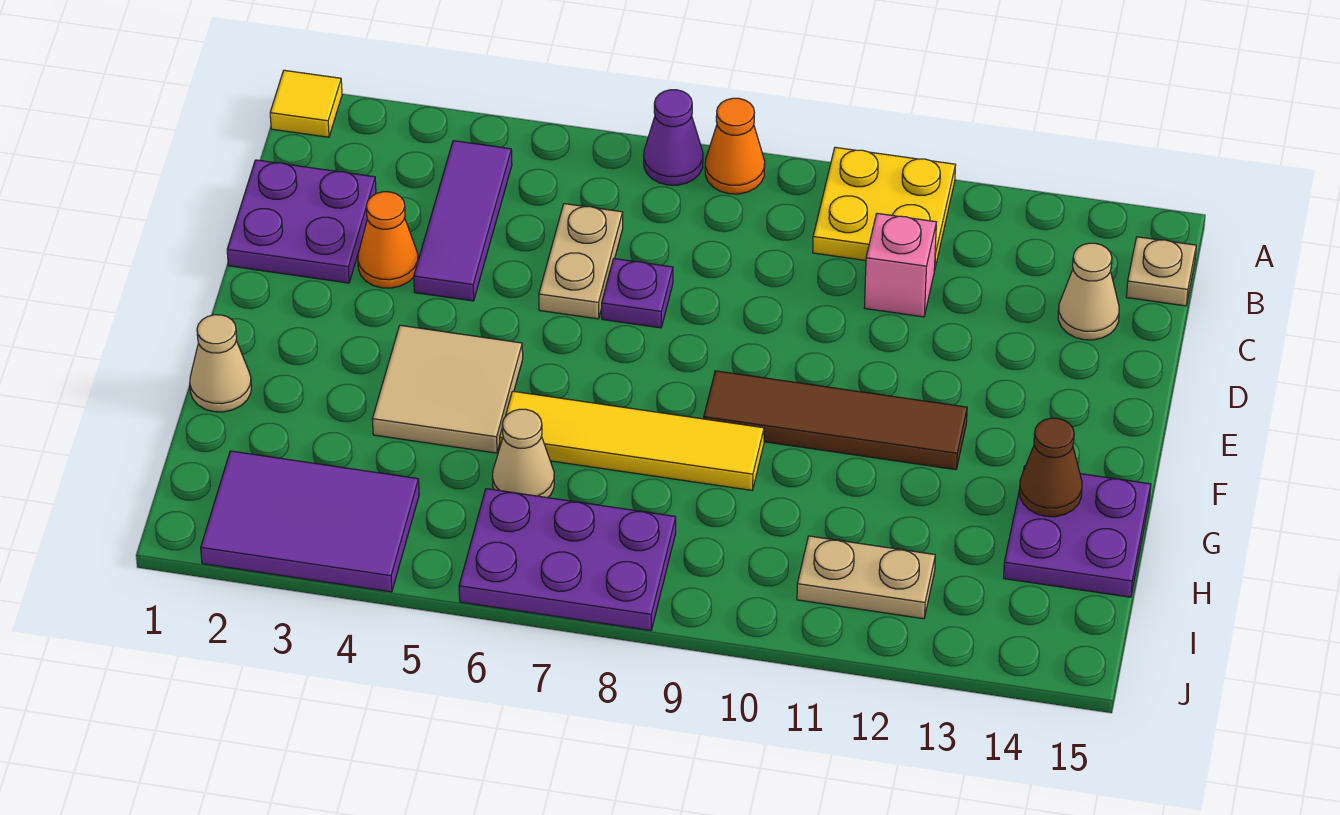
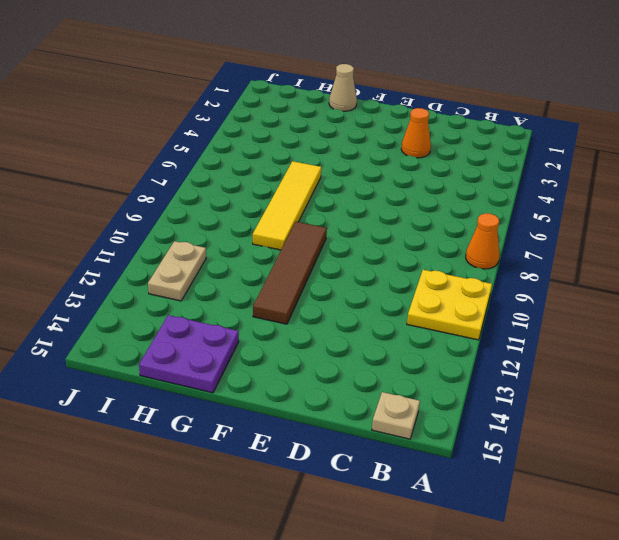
none -> yellow tile A1 level 1
none -> purple cone A7 level 1
none -> purple tile B4:D4 level 1

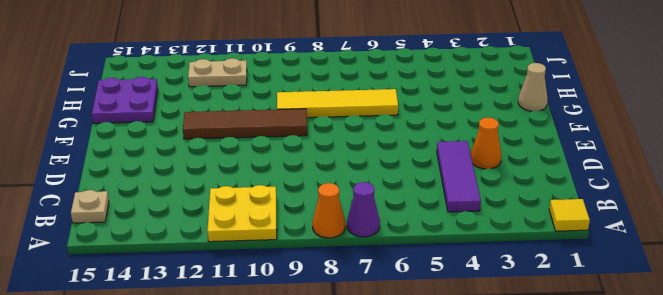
none -> purple plate C1:D2 level 1
none -> tan plate C6:D6 level 1
none -> pink brick C11 level 1

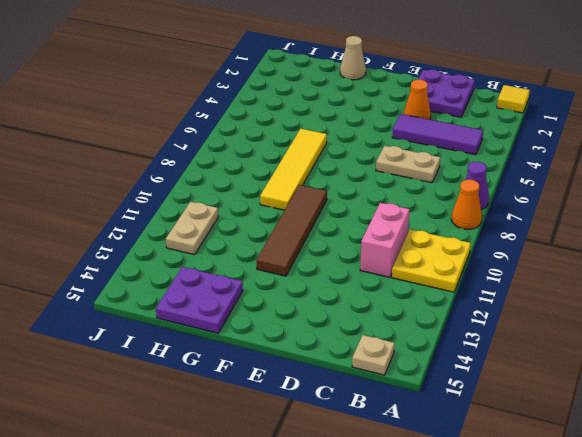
pink brick C10:C11 level 1 -> pink brick C11 level 1
none -> tan cone C14 level 1
none -> purple plate D7 level 1
none -> tan tile F4:G5 level 1

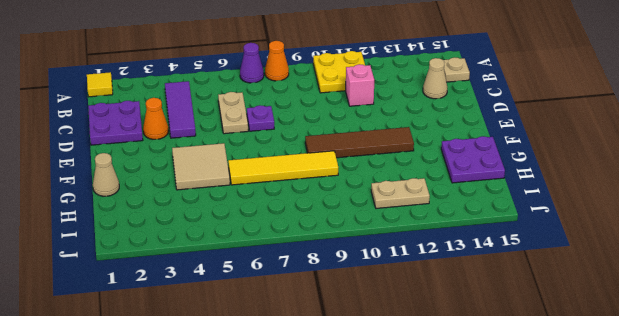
none -> tan cone H6 level 1
none -> purple tile I2:J4 level 1
none -> purple plate I6:J8 level 1

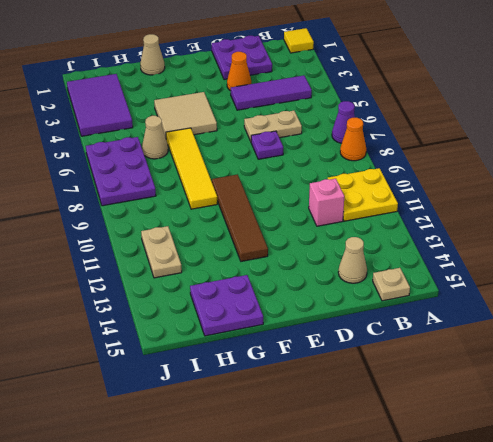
none -> brown cone G14 level 2

